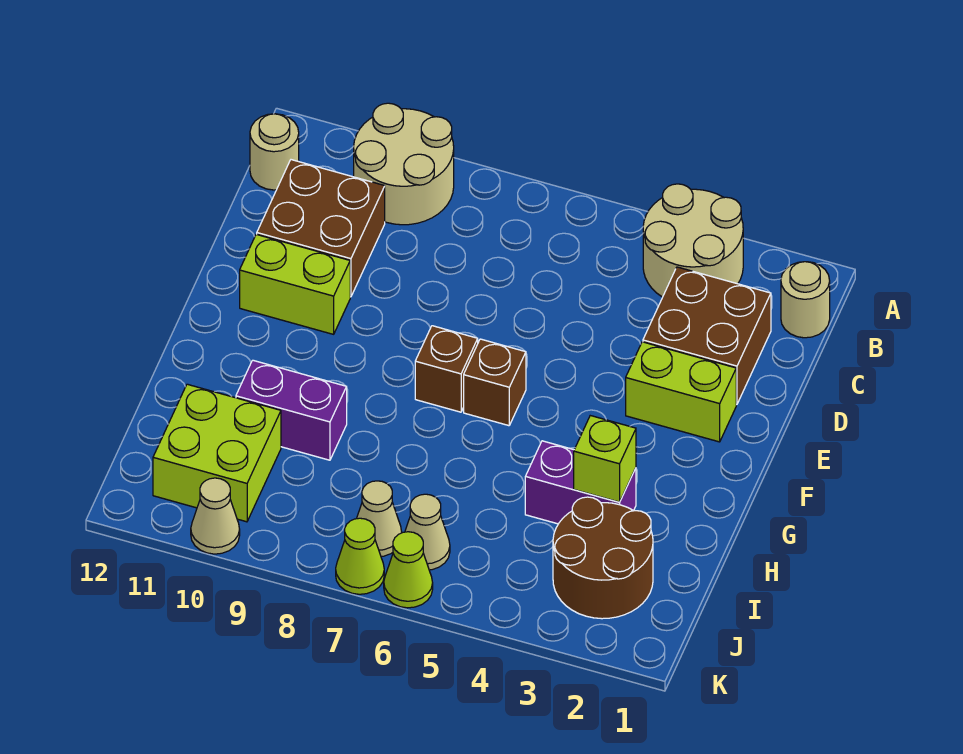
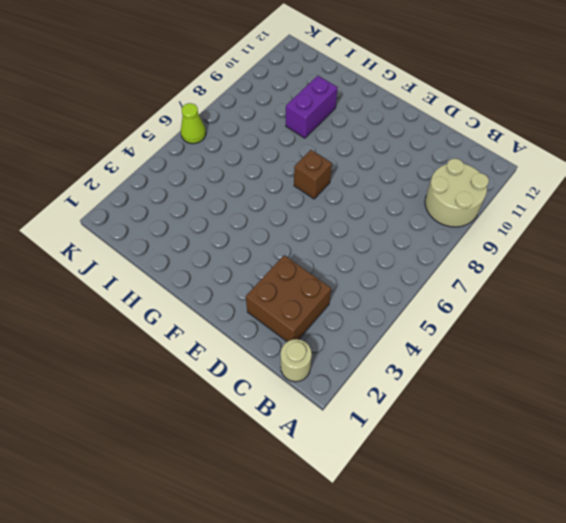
none -> tan round brick A3:B4 level 1
none -> tan round brick B12 level 1
none -> brown brick C10:D11 level 1

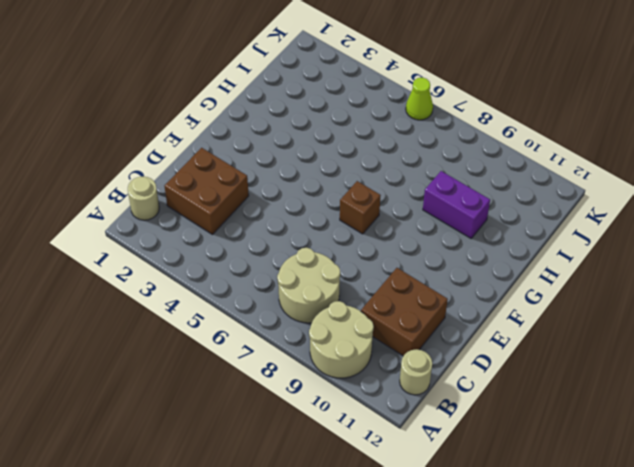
tan round brick B7:C8 level 1 -> tan round brick A3:B4 level 1
none -> lime brick E2:E3 level 1
none -> lime brick E10:E11 level 1
none -> brown brick F6 level 1

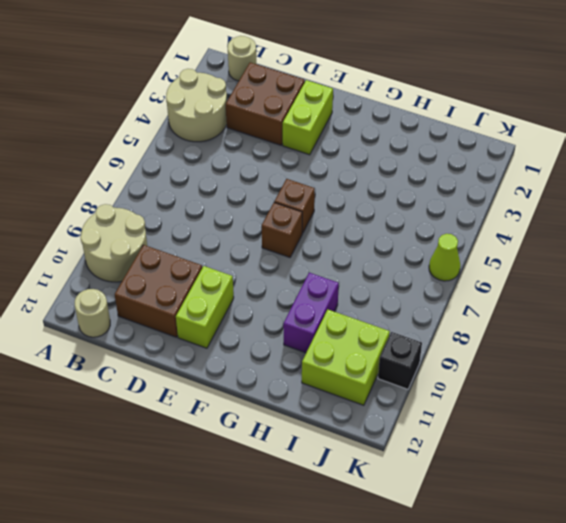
black brick K10 level 1 -> tan cone K10 level 1
none -> purple brick H3:H4 level 1
none -> brown round brick I2:J3 level 1
none -> tan cone J6 level 1

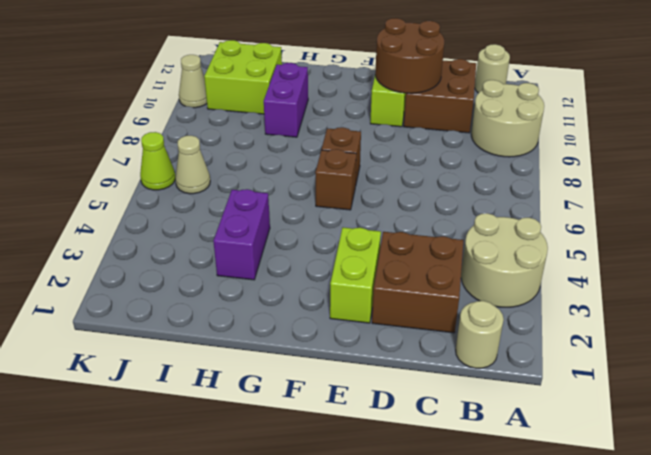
brown round brick D10:E11 level 2 -> brown round brick I2:J3 level 1
none -> tan cone J7 level 1
none -> lime cone K7 level 1
none -> lime brick H3 level 2

